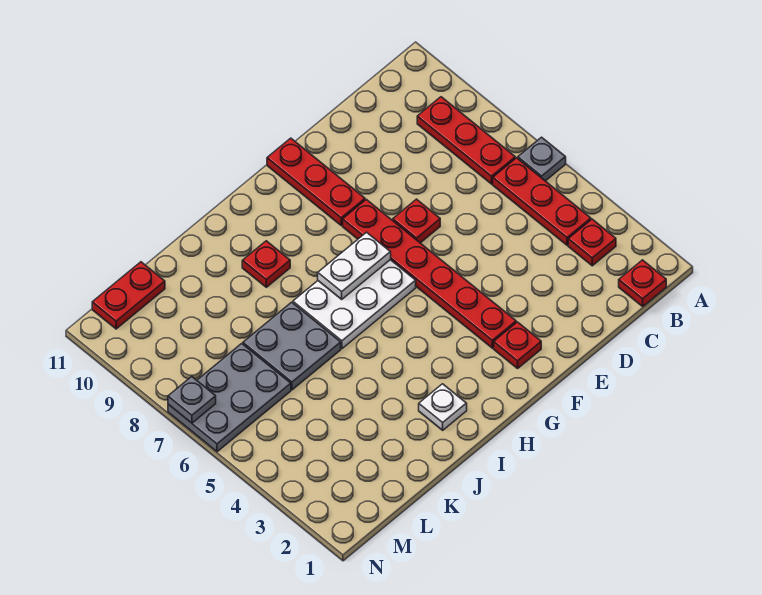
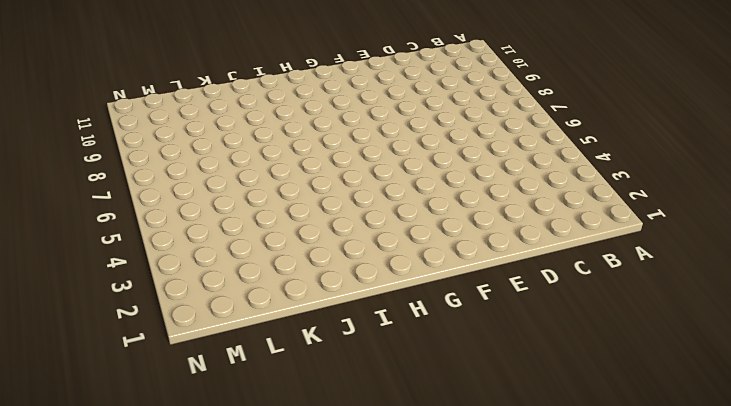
none -> grey plate A6 level 1
none -> red plate B1 level 1
none -> red plate B3 level 1

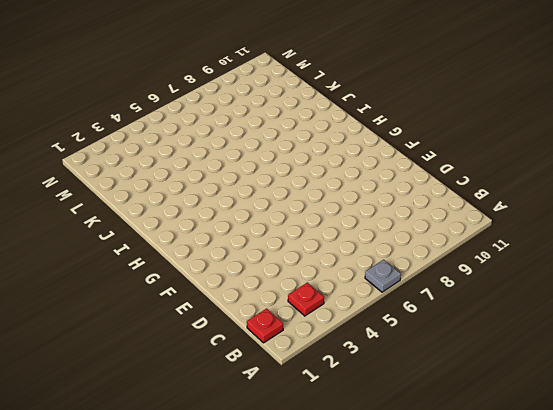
none -> red plate B4:B6 level 1
none -> red plate B7:B9 level 1
none -> red plate E7 level 1

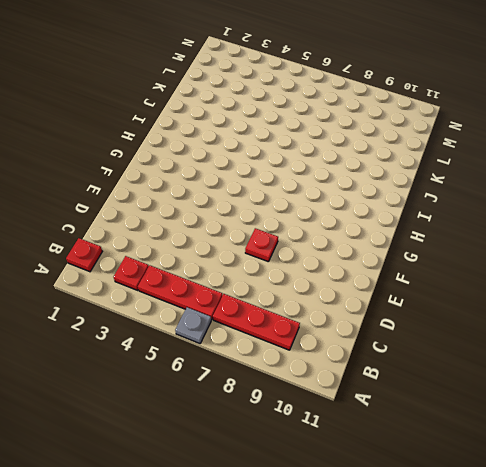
none -> red plate F2 level 1
none -> red plate F3:F8 level 1
none -> red plate F9:F11 level 1

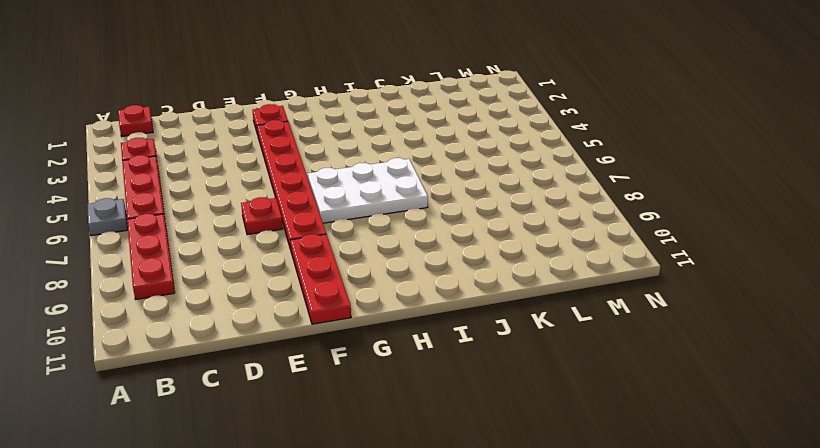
none -> white plate I2 level 1
none -> red plate I9 level 1
none -> grey plate J6:K7 level 1

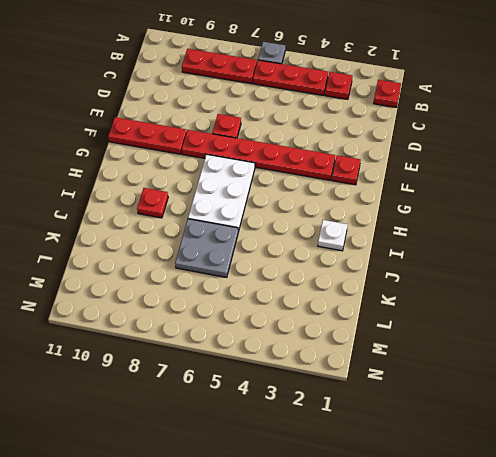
none -> grey plate L6:N7 level 1
none -> red plate L11:M11 level 1
none -> white plate G7:H7 level 2

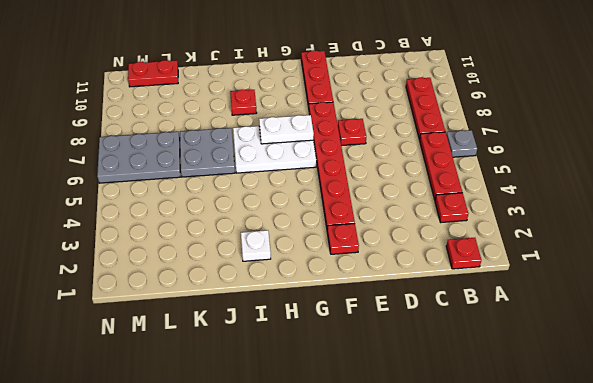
none -> grey plate N7 level 2

